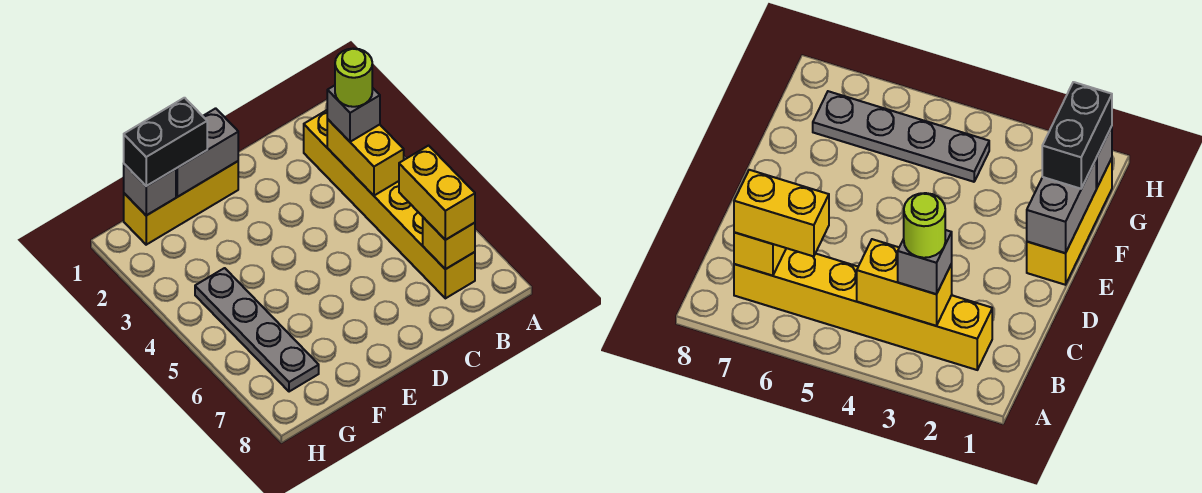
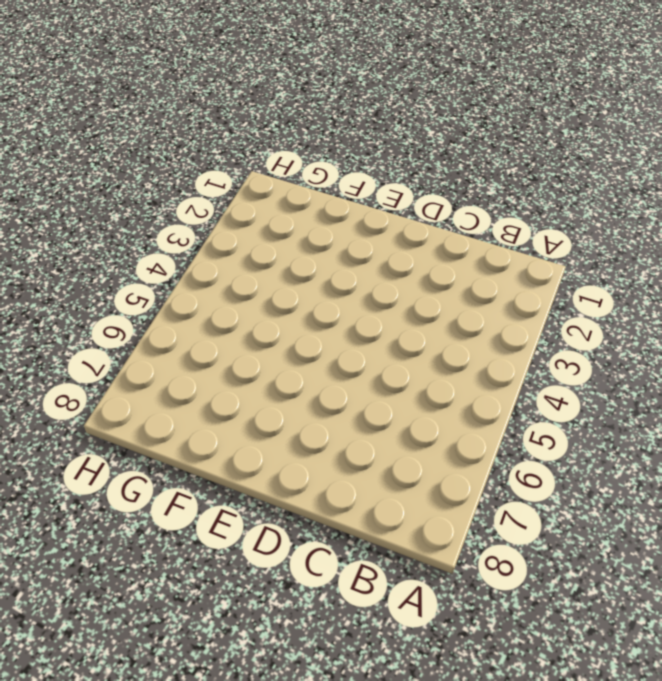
none -> yellow brick B2:B7 level 1
none -> yellow brick E1:G1 level 1

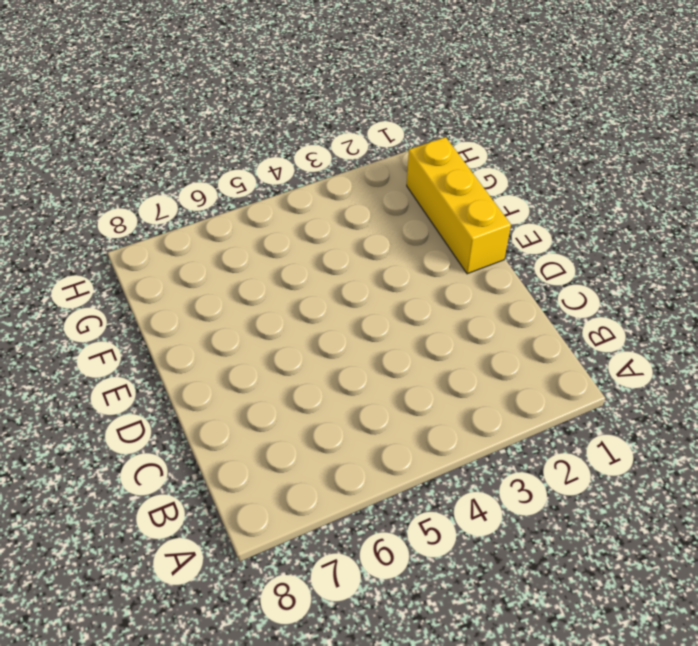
none -> yellow brick B2:B7 level 1
none -> grey plate G4:G7 level 1

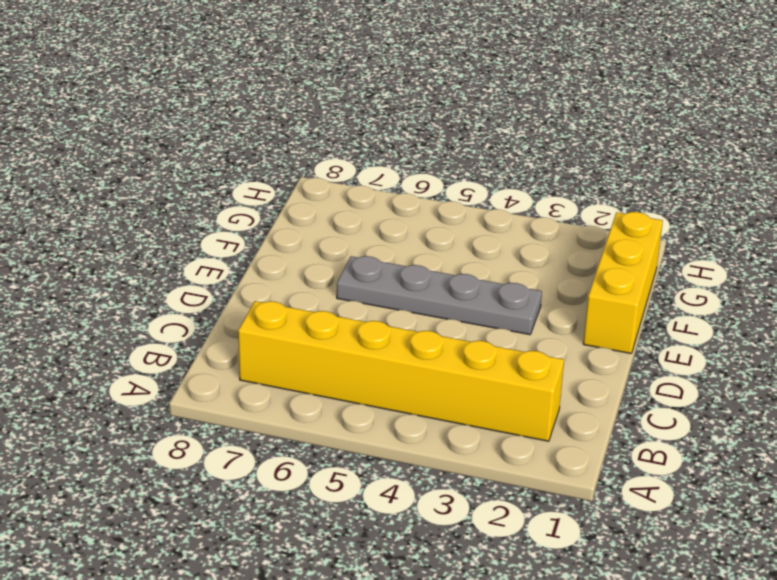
grey plate E3:E6 level 1 -> grey plate G4:G7 level 1
none -> yellow brick B3:B4 level 2
none -> yellow brick B7 level 2

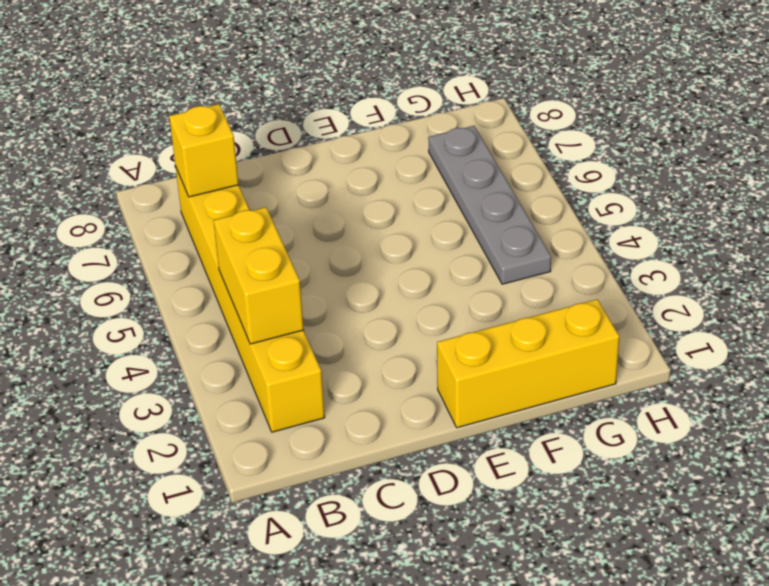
none -> grey brick E1:F1 level 2
none -> grey brick G1 level 2

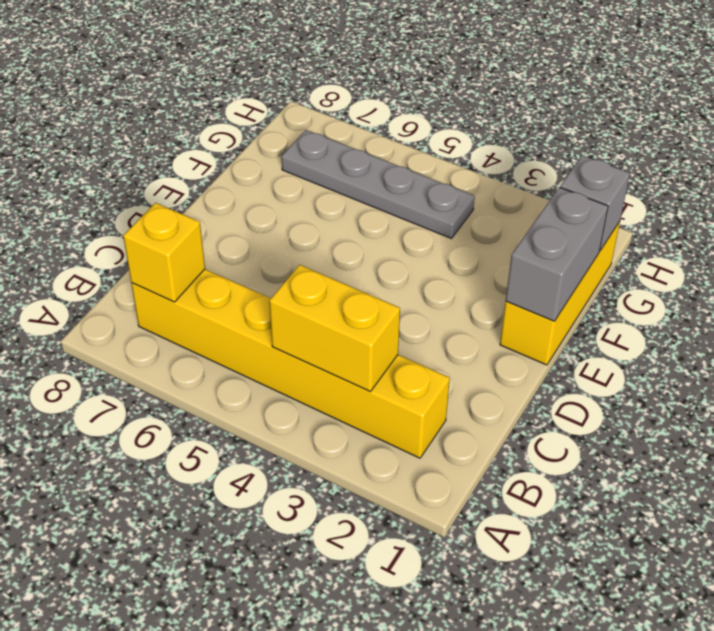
none -> grey brick B3 level 3
none -> yellow brick B6:B7 level 3

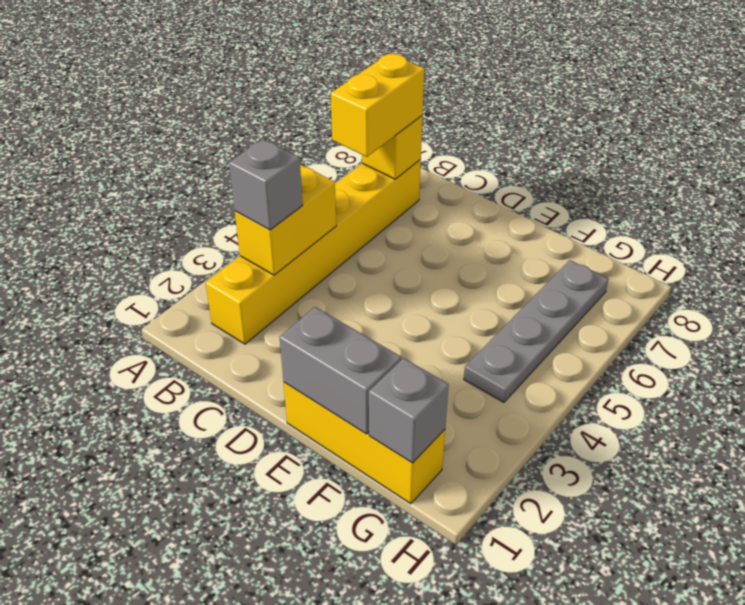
none -> black brick F1:G1 level 3
none -> lime round brick B3 level 4

